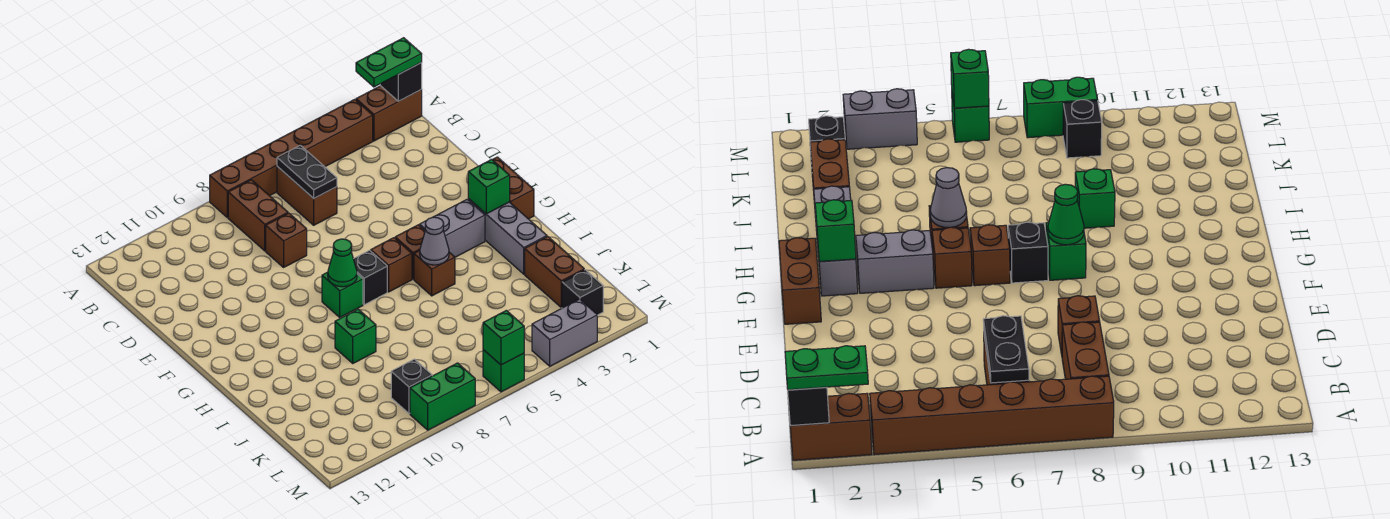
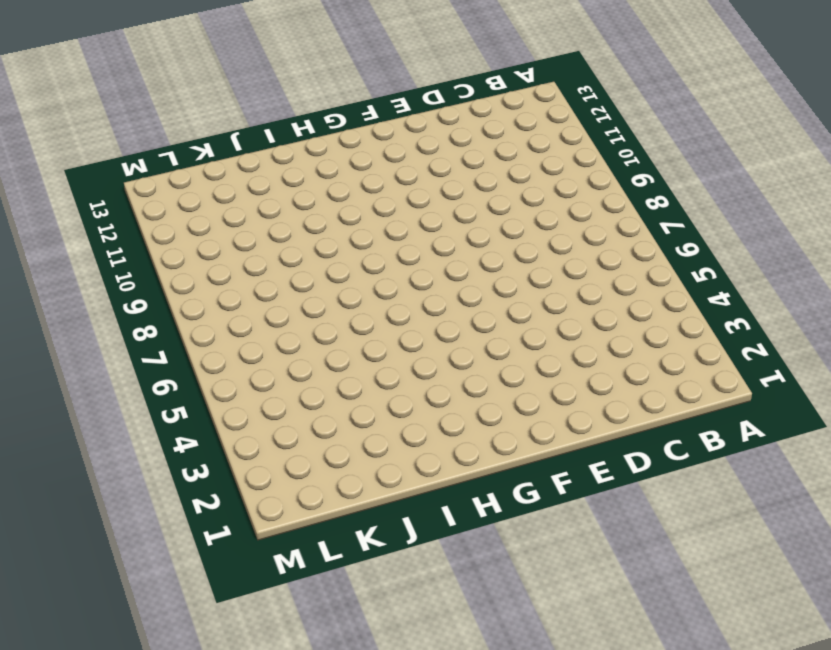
none -> brown brick A1:A2 level 1
none -> brown brick A3:A8 level 1
none -> brown brick B6:C6 level 1

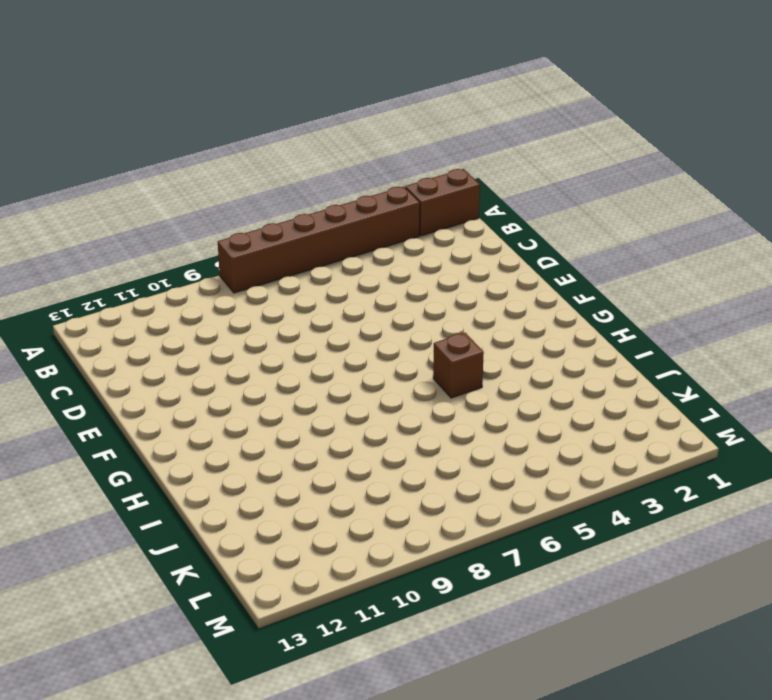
none -> brown brick B6:C6 level 1
none -> brown brick B8:C8 level 1
none -> brown brick D8 level 1

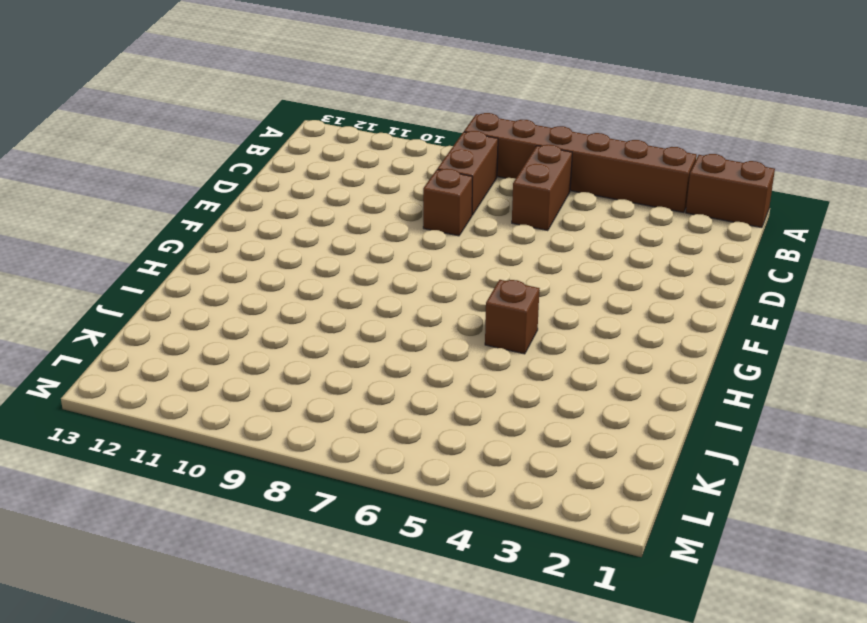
none -> brown brick F1:G1 level 1
none -> grey brick G2:I2 level 1
none -> grey brick G3:G4 level 1

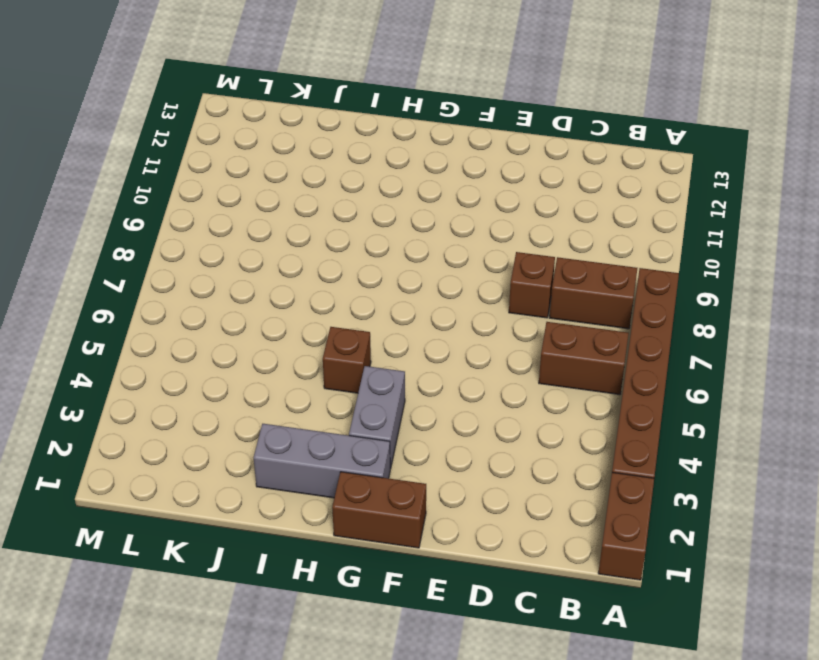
none -> brown brick G5 level 1
none -> brown brick G6 level 1
none -> black brick G7 level 1

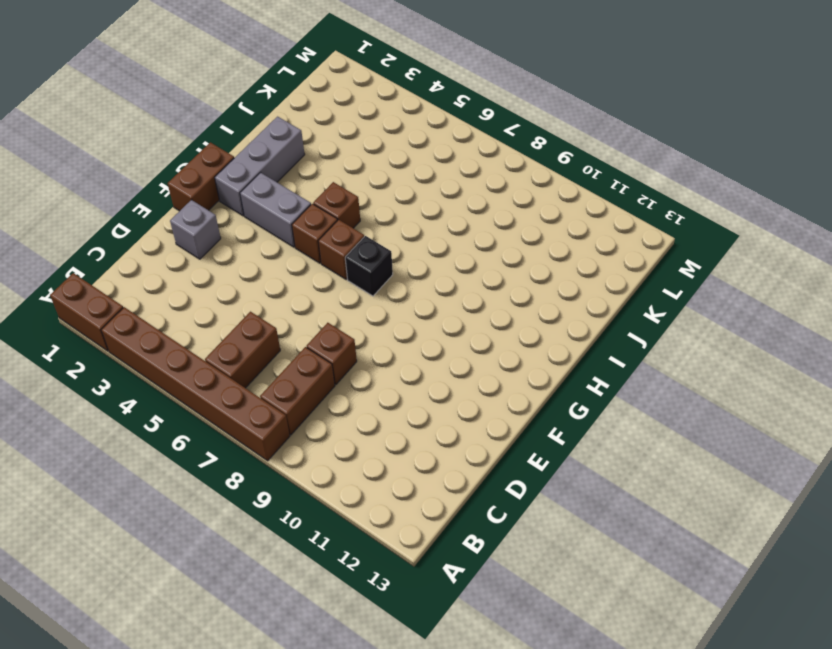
grey brick E2 level 1 -> none
none -> green brick G8 level 1
none -> green brick I9 level 1
none -> brown brick J2:K2 level 1

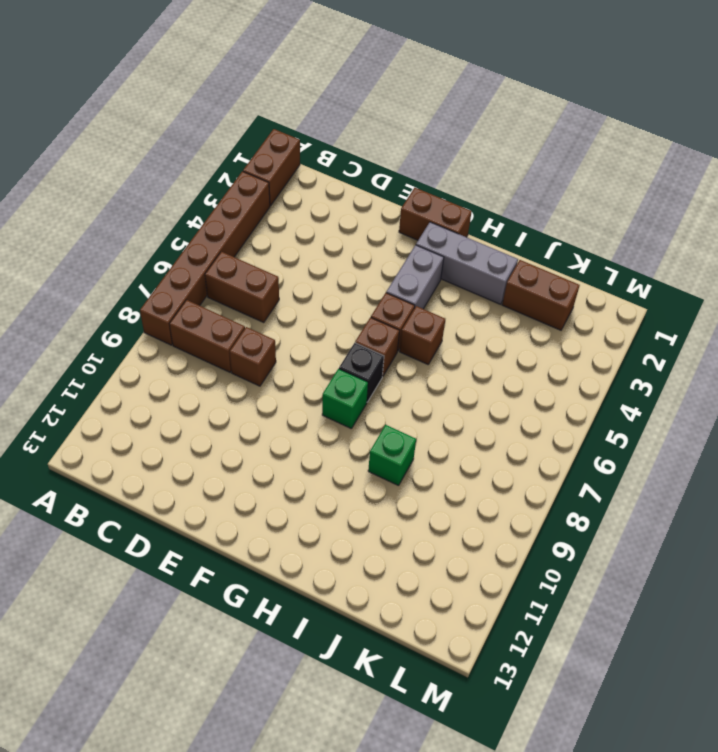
none -> black brick L2 level 1
none -> black brick L9 level 1
none -> grey brick M3:M4 level 1

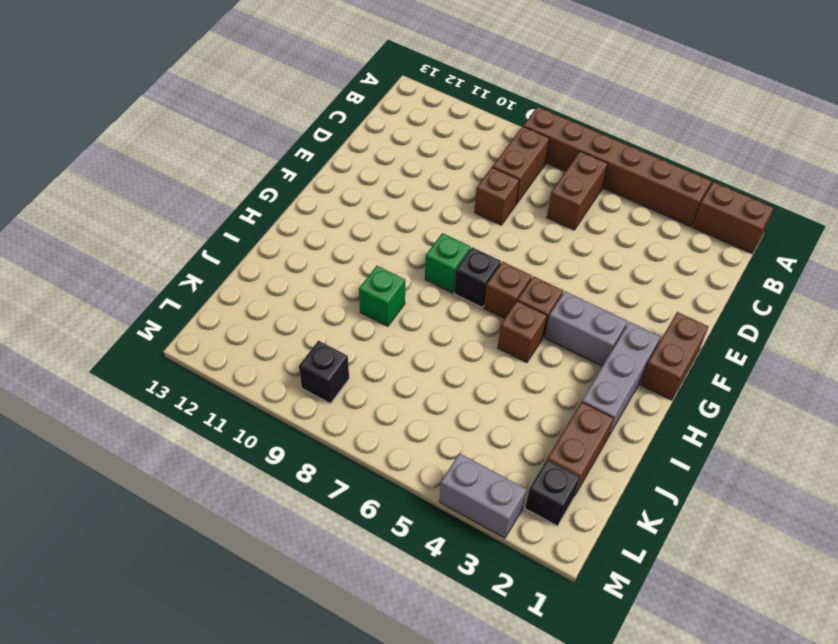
none -> green brick M6 level 1
none -> green brick M8:M9 level 1
none -> black brick A1 level 2

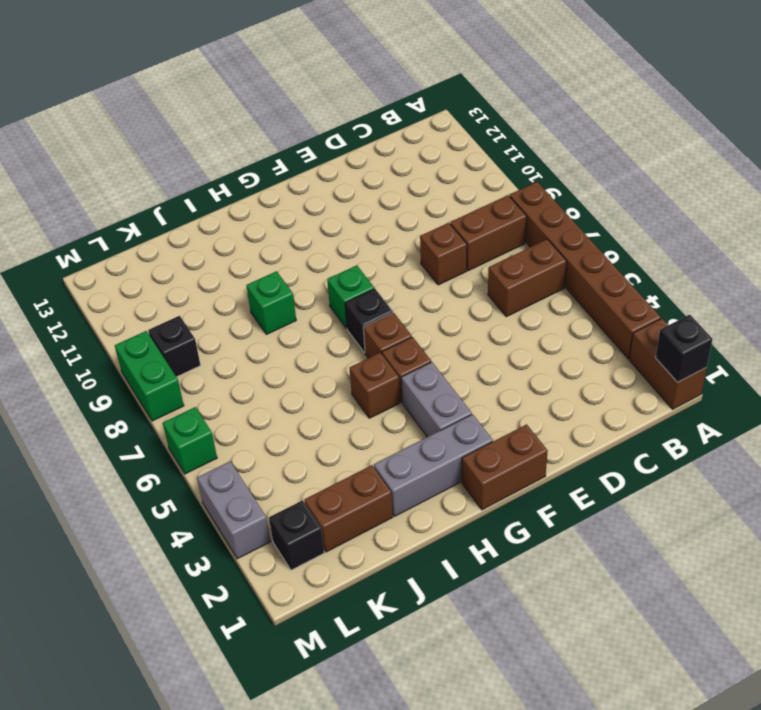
none -> black plate B6:C6 level 2
none -> green brick G2 level 2
none -> green cone G8 level 2

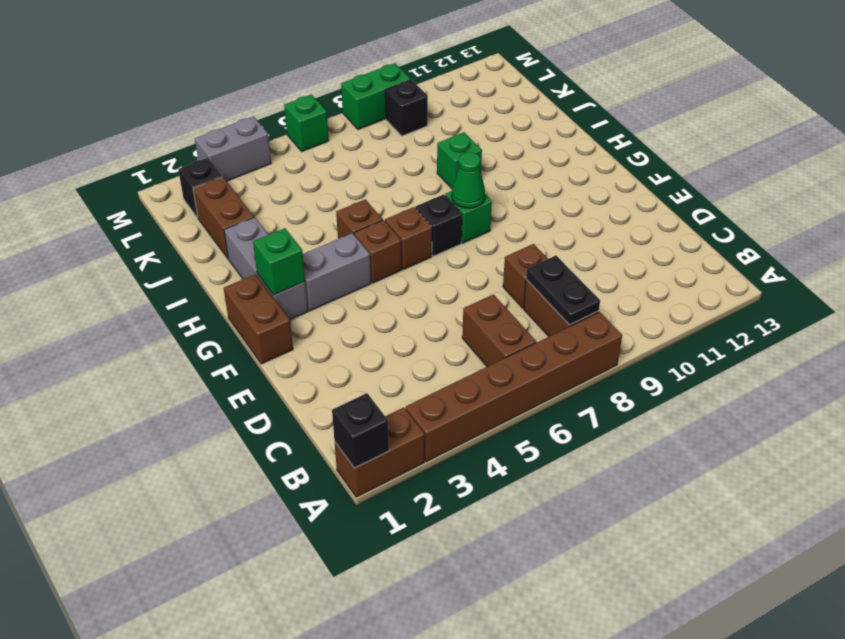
black plate B8:C8 level 2 -> black plate B6:C6 level 2
none -> grey cone H5 level 2
none -> green brick M6 level 2
none -> green plate A1:A2 level 3

